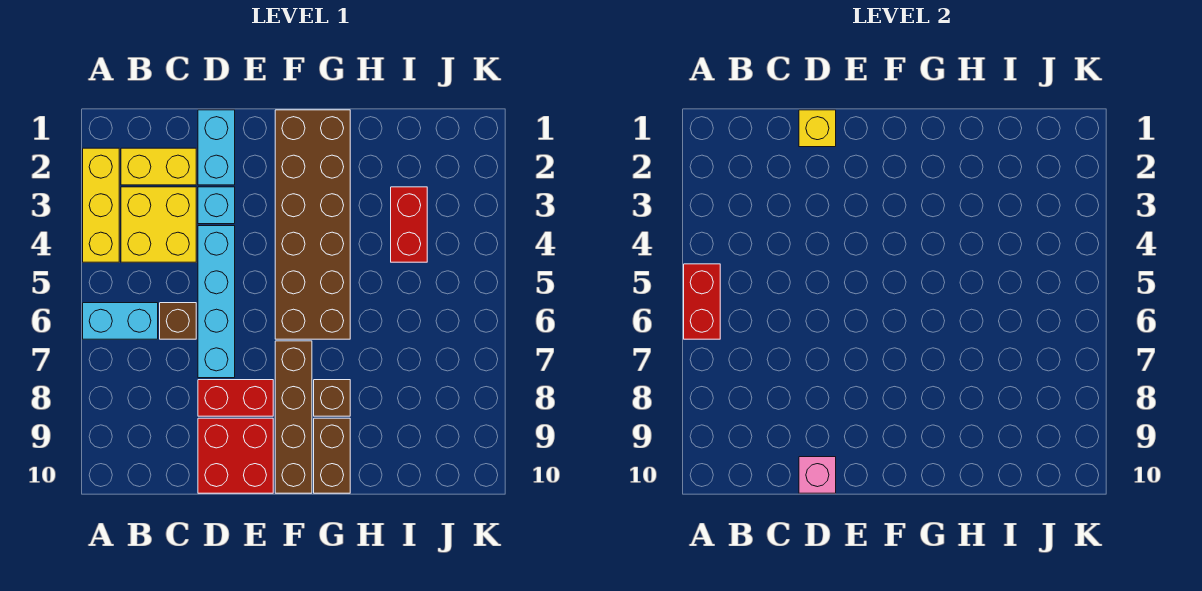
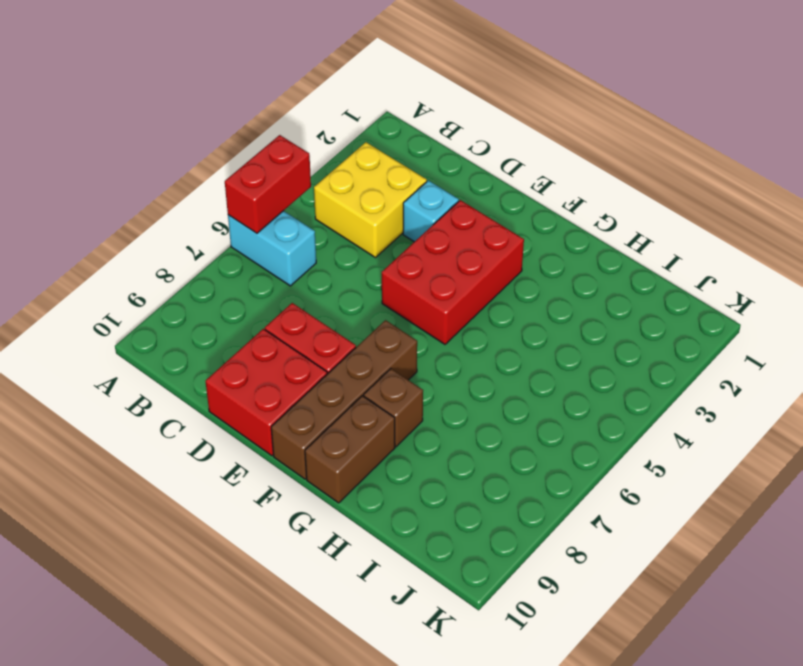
red brick E3:F5 level 1 -> brown brick F1:G6 level 1
none -> yellow brick A2:A4 level 1
none -> yellow brick B2:C2 level 1
none -> brown brick C6 level 1

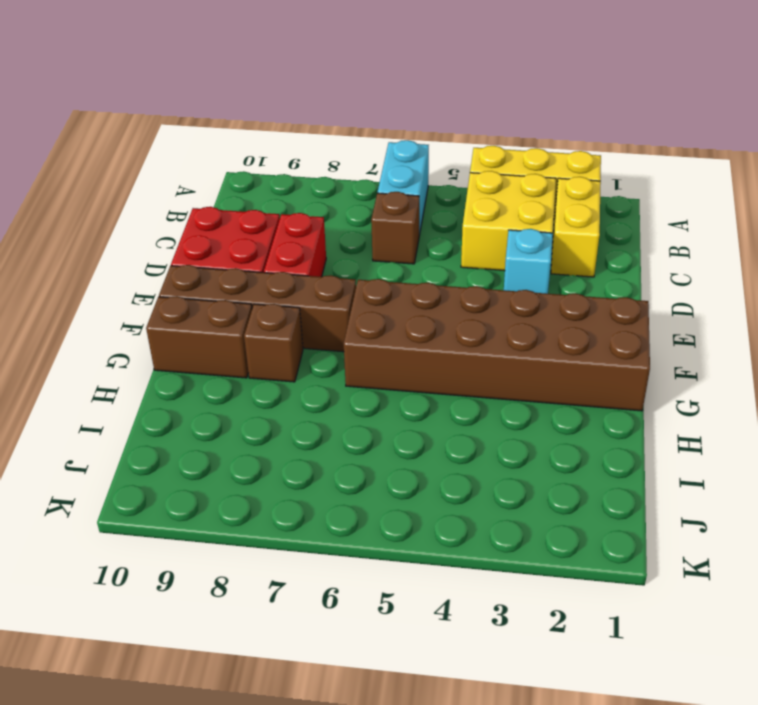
none -> cyan brick D1:D2 level 1
none -> cyan brick D4:D7 level 1
none -> red brick I3:I4 level 1

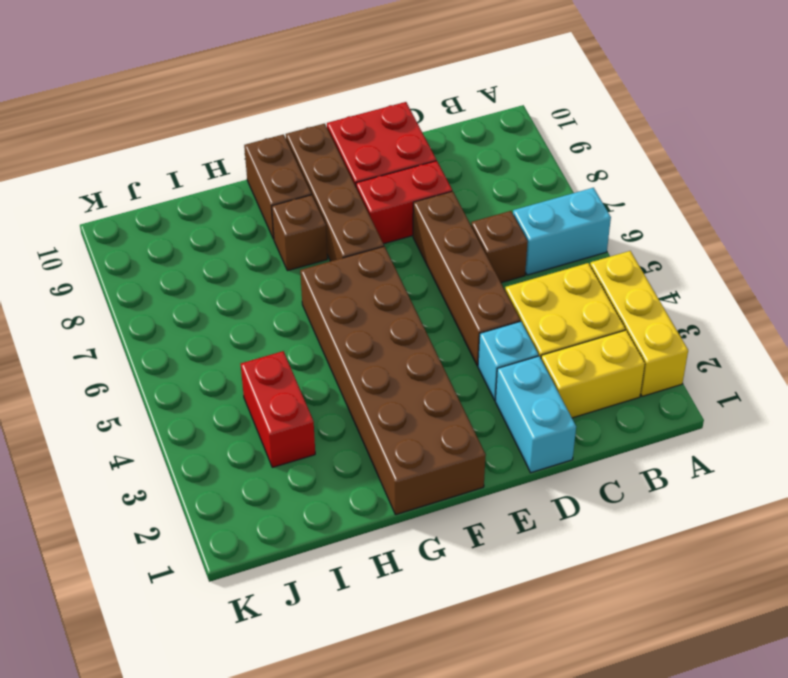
brown brick D4:D7 level 1 -> cyan brick D4:D7 level 1
none -> red brick A5:A6 level 2
none -> yellow brick D1 level 2
none -> pink brick D10 level 2

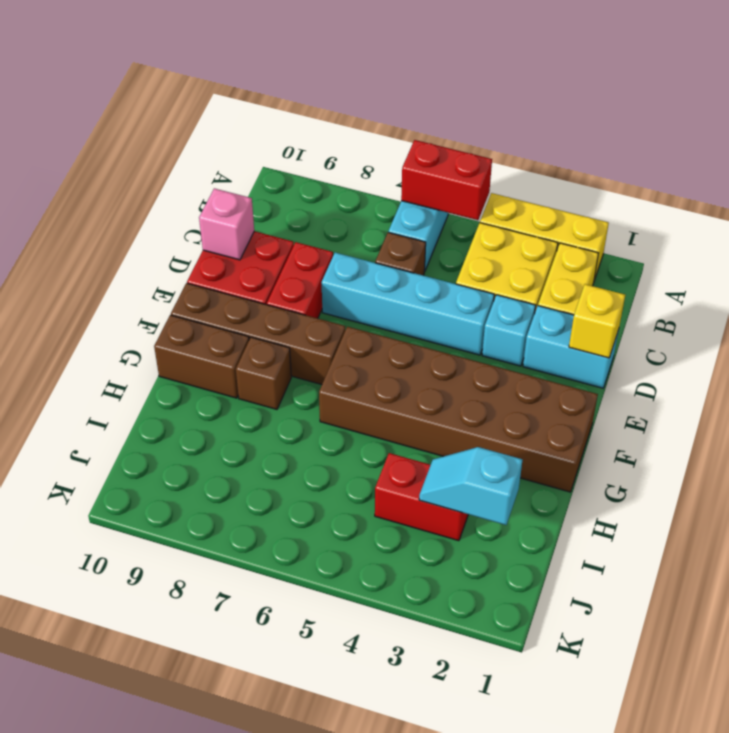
cyan slope I2:I3 level 2 top 2 -> none

